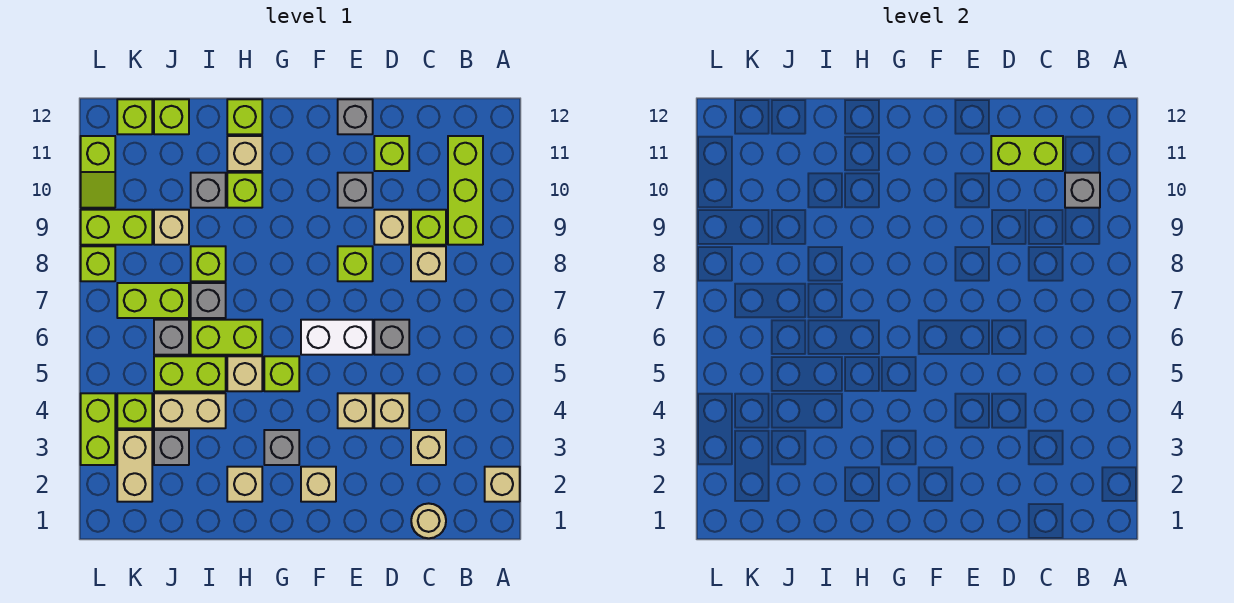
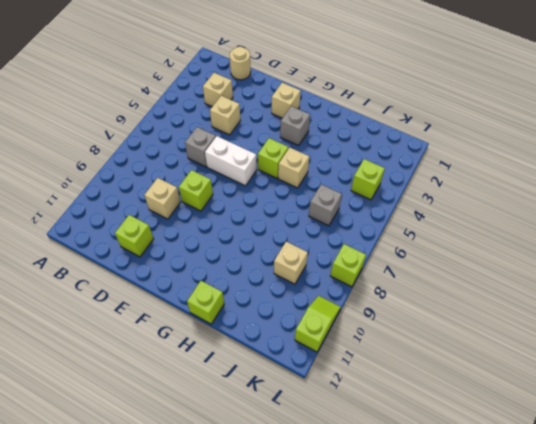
none -> tan brick A2 level 1
none -> lime brick B9:B11 level 1
none -> tan brick C8 level 1
none -> lime brick C9 level 1

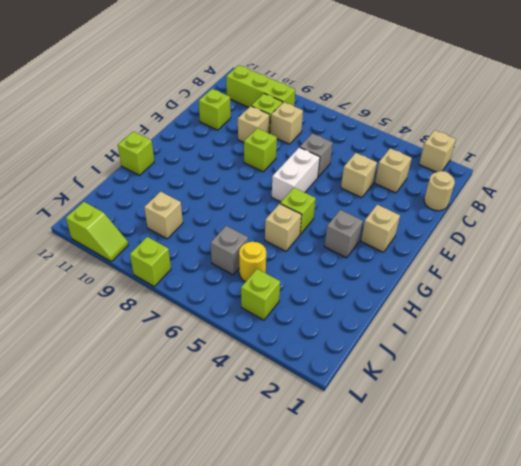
yellow round brick J5 level 1 -> lime brick I5:J5 level 1
none -> tan brick E4 level 1
none -> grey brick E10 level 1
none -> grey brick E12 level 1
none -> tan brick H2 level 1

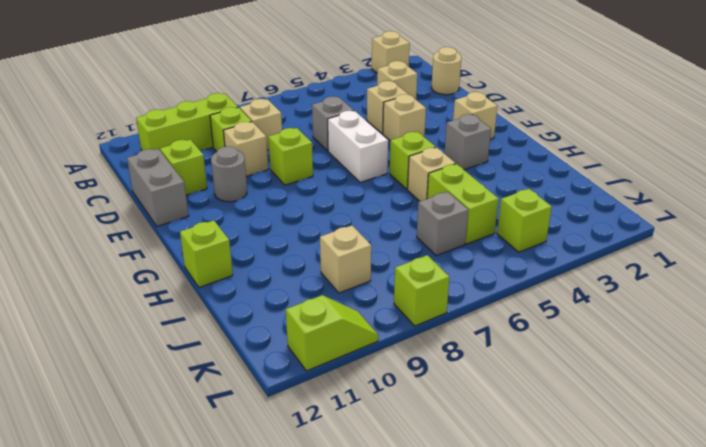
grey brick D12:E12 level 1 -> grey brick E12 level 1
grey round brick E10 level 1 -> grey brick E10 level 1
none -> tan brick H2 level 1
none -> lime brick H6:I6 level 1
none -> lime brick H10 level 1
none -> tan brick H11 level 1

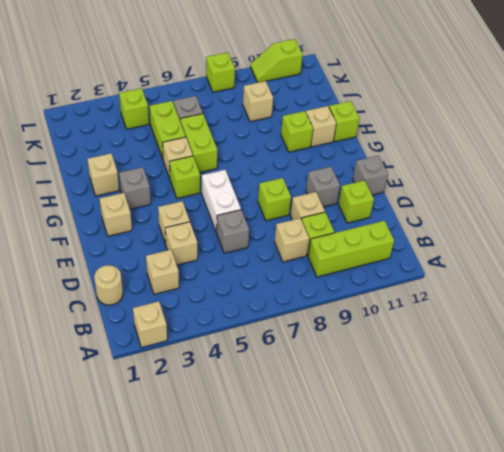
none -> tan brick I4:J4 level 1
none -> grey brick I7 level 1
none -> lime brick I8 level 1
none -> grey brick I10 level 1

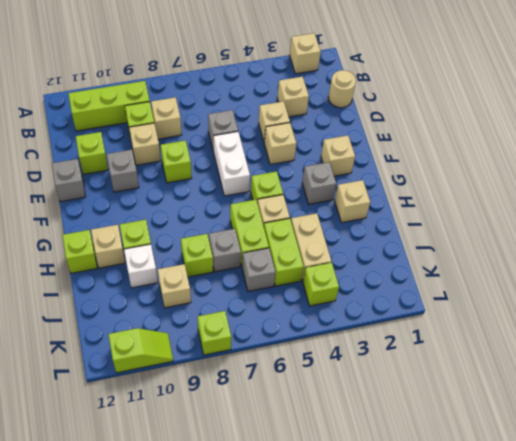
white brick I10 level 1 -> grey brick I10 level 1
none -> grey brick J3 level 1
none -> lime brick J7:K7 level 1
none -> lime brick J12 level 1
none -> tan brick K2:K3 level 1

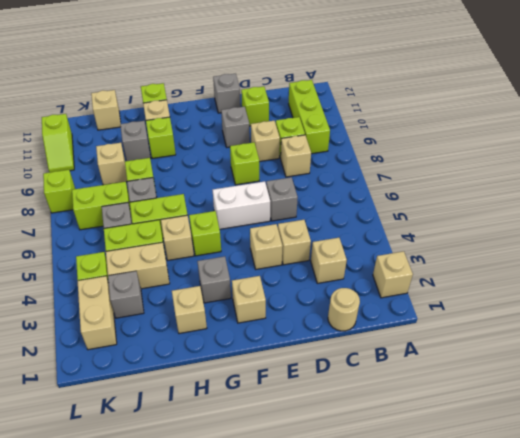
tan brick J12 level 1 -> lime brick J12 level 1
none -> lime brick K9:L9 level 1
none -> lime brick K12 level 1
none -> lime brick L3:L4 level 1
none -> grey brick B10 level 2

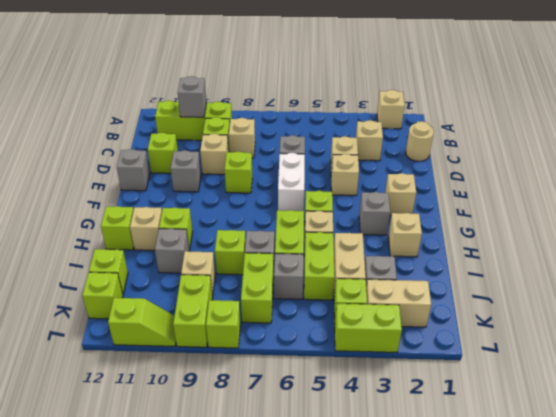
none -> lime brick C11:D11 level 2

